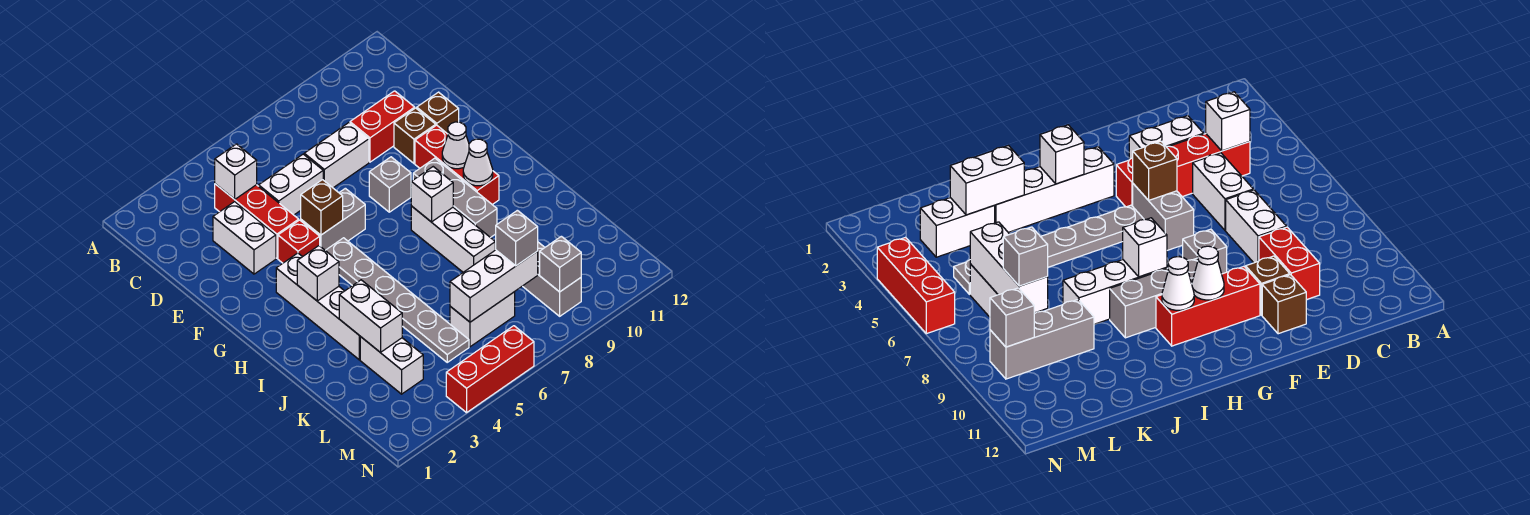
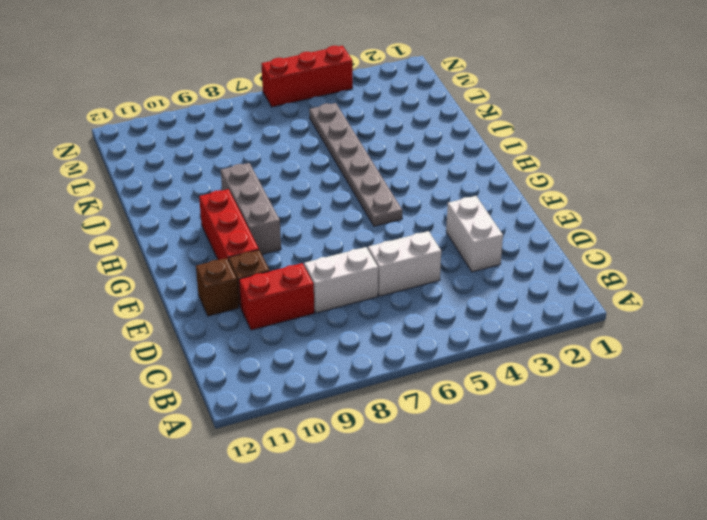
none -> red brick C4:E4 level 1
none -> red brick F4 level 1
none -> grey brick F5:F6 level 1

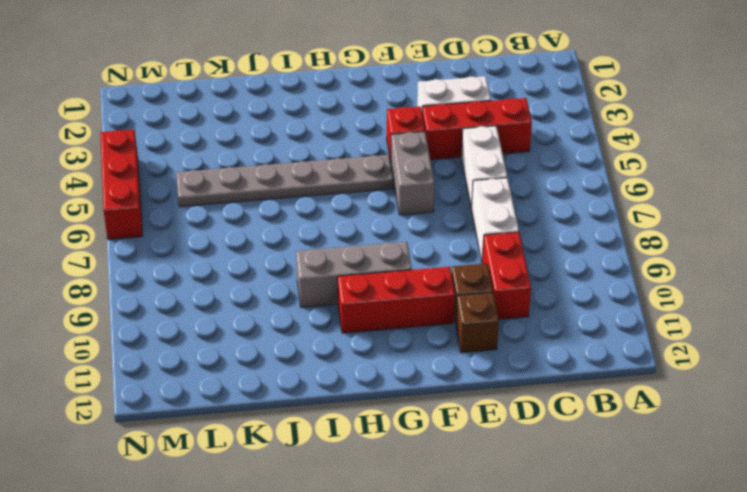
none -> grey brick F8 level 1
none -> white brick G3:J3 level 1
none -> white brick H8:J8 level 1

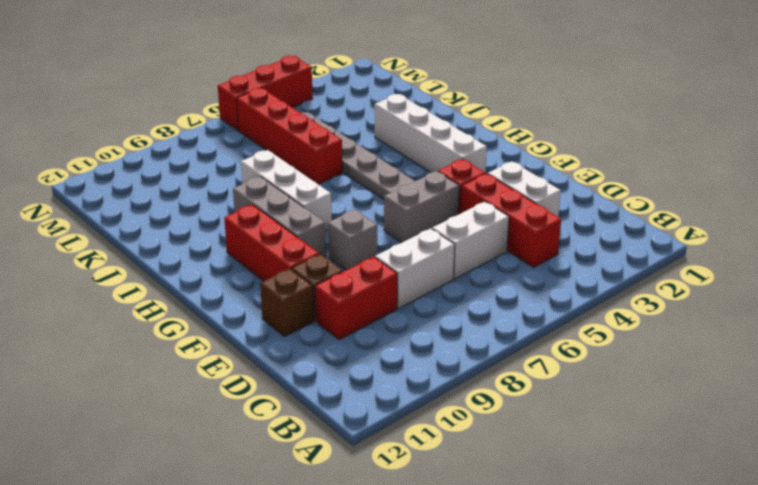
red brick J6:M6 level 1 -> white brick L6:L7 level 1
none -> white brick K3:L3 level 1
none -> grey brick K9:M9 level 1
none -> white brick C4 level 2

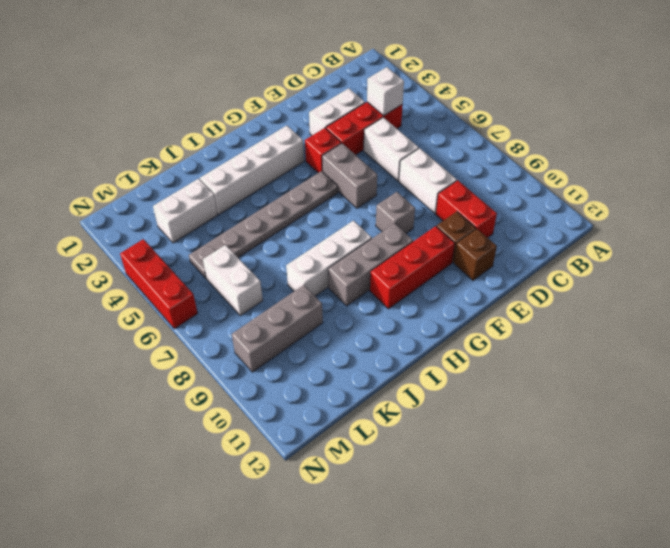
none -> brown brick F5 level 2
none -> white cone G10 level 2
none -> white brick H3 level 2

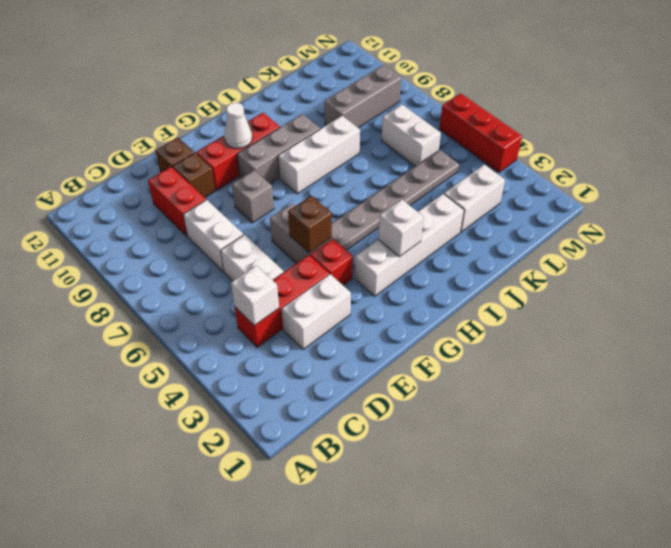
none -> white brick H8 level 2
none -> white cone H10 level 2
none -> white brick J3:K3 level 2

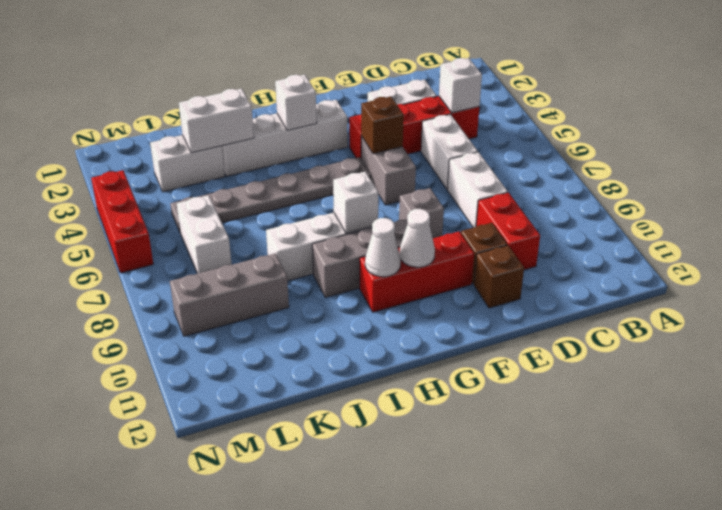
none -> white brick L6:L8 level 2
none -> grey brick M9 level 2
none -> grey brick L8 level 3

